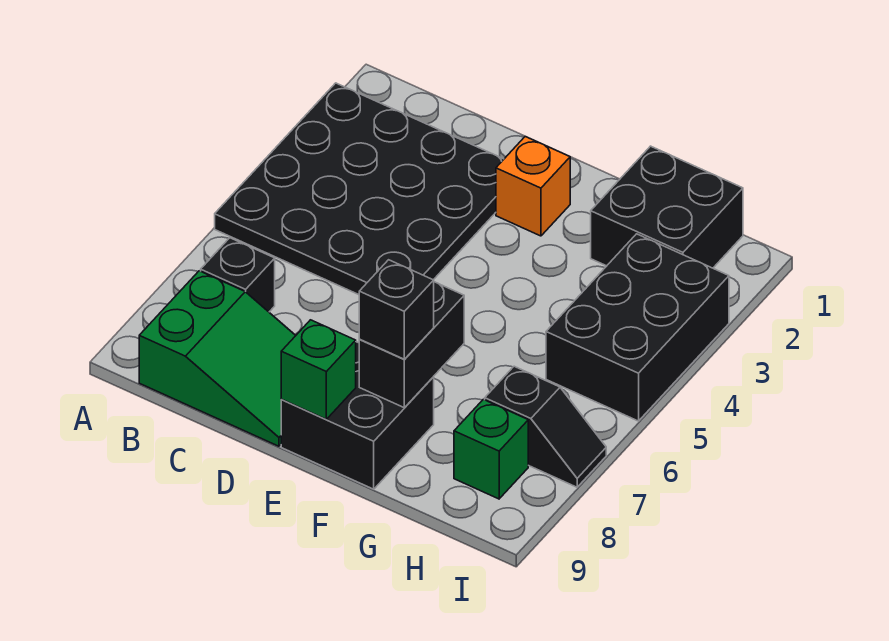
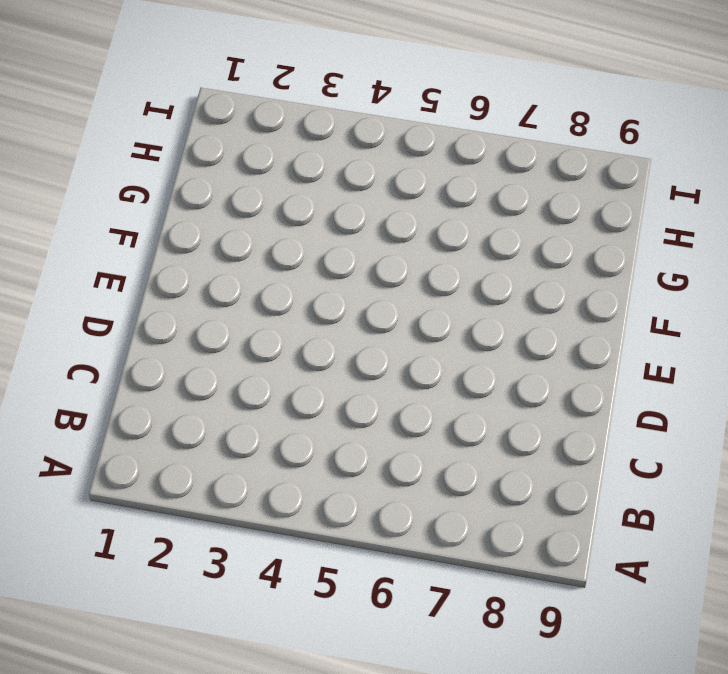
none -> black plate A2:D5 level 1
none -> black brick B7 level 1
none -> green slope B8:D9 level 1 top B

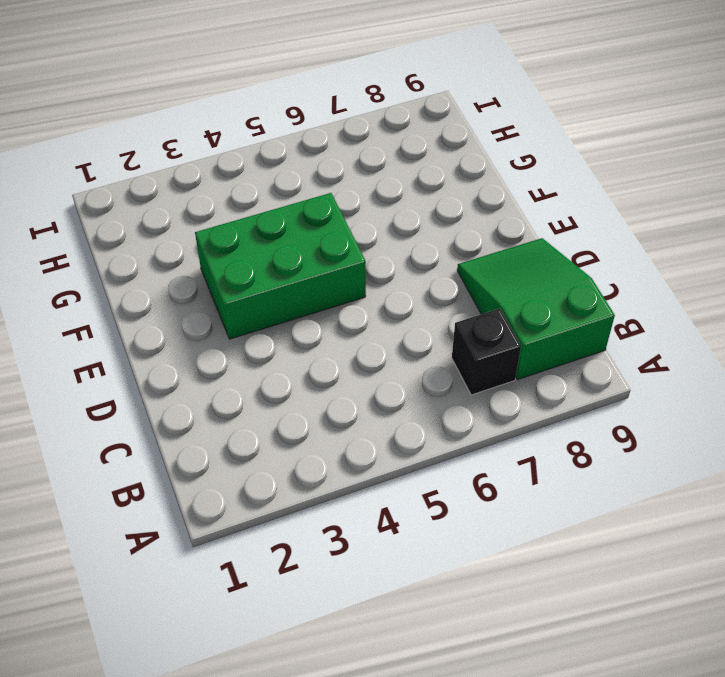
green brick E3:F5 level 1 -> none
none -> black plate A2:D5 level 1
none -> orange brick E2 level 1
none -> black brick E8:F9 level 1

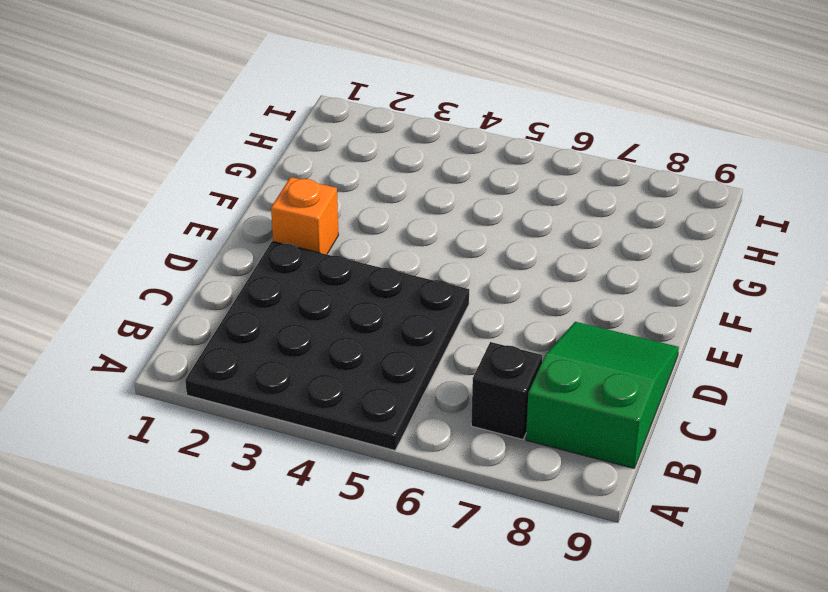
none -> black brick E8:F9 level 1
none -> black brick G1:H2 level 1
none -> black brick H3:I5 level 1

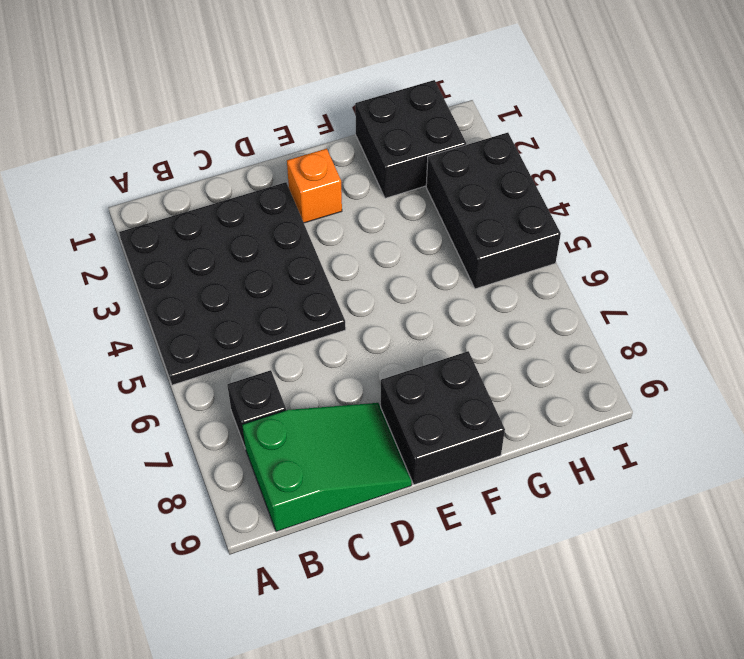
none -> black slope H7:I7 level 1 top H
none -> green brick H8 level 1
none -> green brick E9 level 2

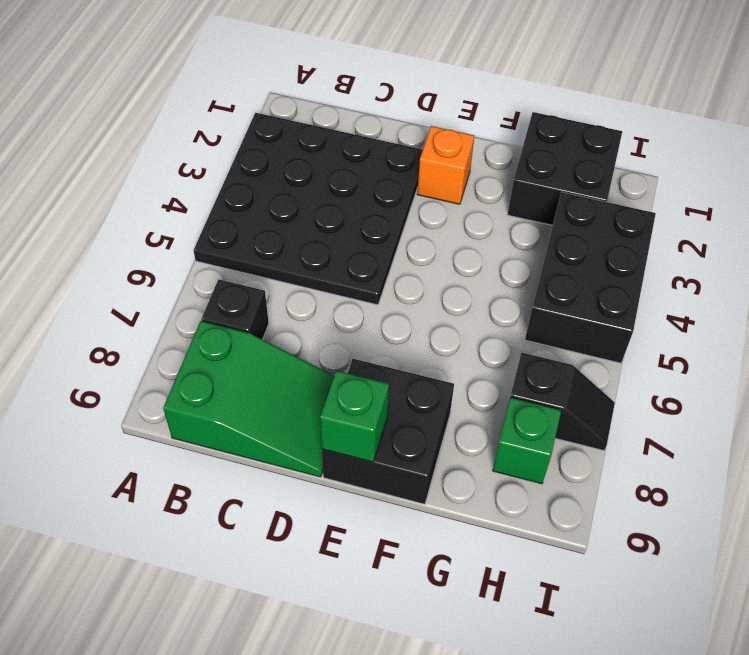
none -> black brick F7:F8 level 2
none -> black brick F8 level 3

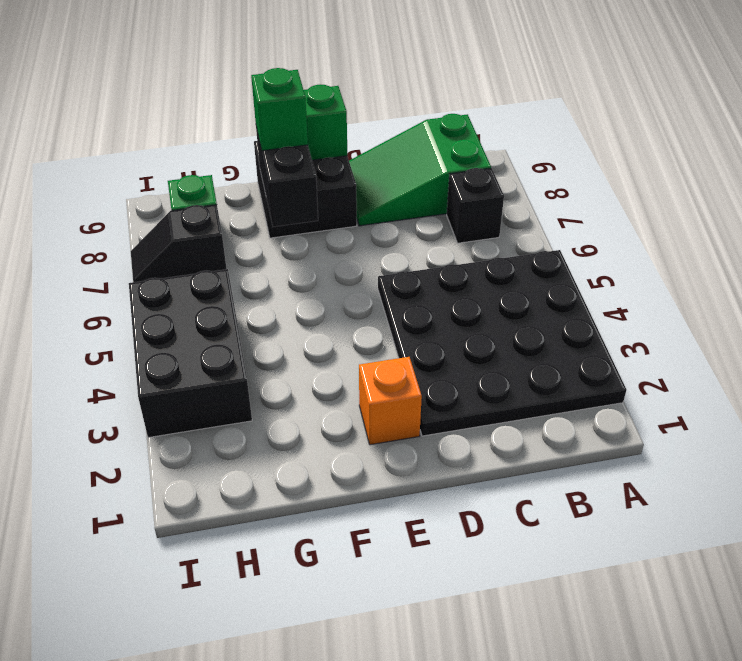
green brick F8 level 3 -> black brick F8 level 3
none -> black brick G1:H2 level 1

